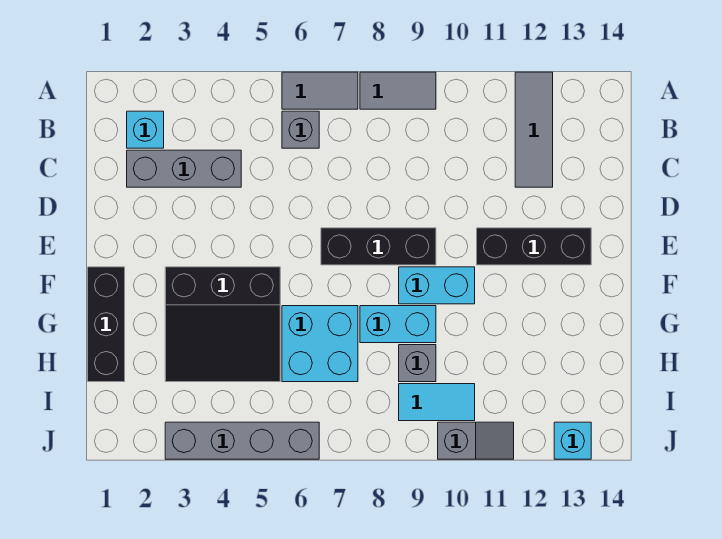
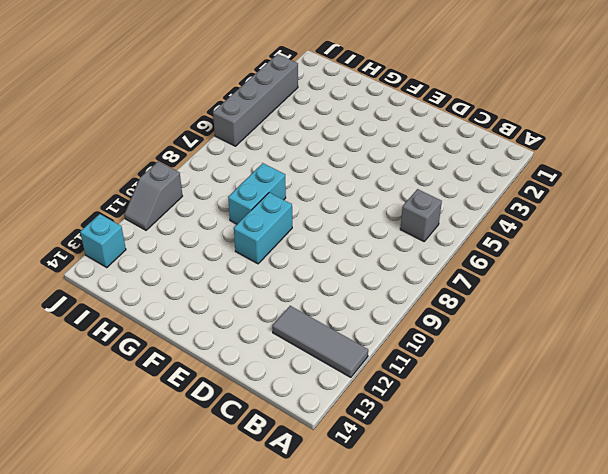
none -> grey tile A6:A7 level 1
none -> grey tile A8:A9 level 1
none -> cyan brick B2 level 1

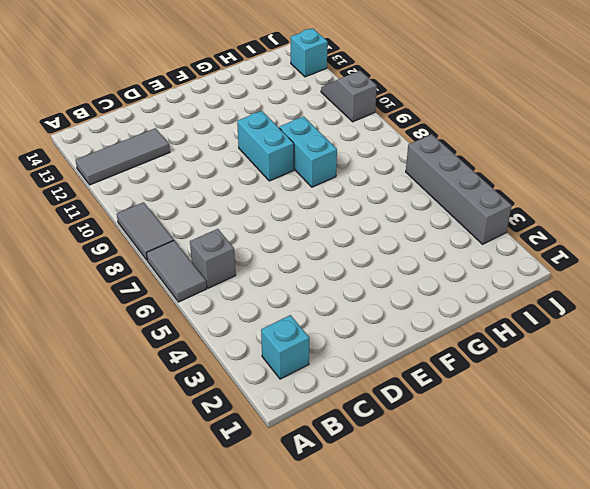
none -> grey brick C2:C4 level 1
none -> black brick E7:E9 level 1
none -> black brick E11:E13 level 1

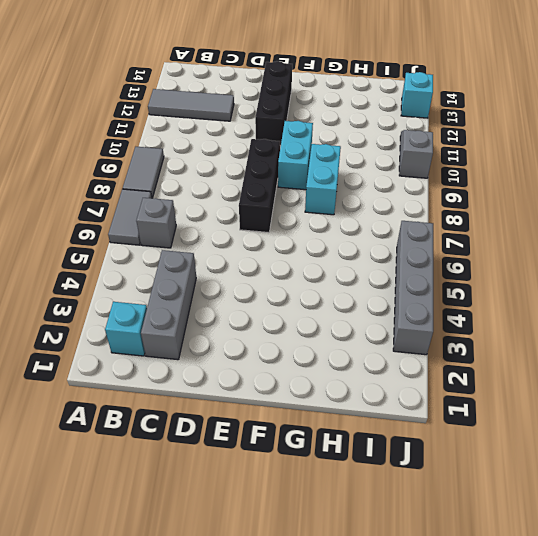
none -> black brick F1:H1 level 1
none -> black slope F3:H5 level 1 top F
none -> cyan brick G6:H7 level 1

